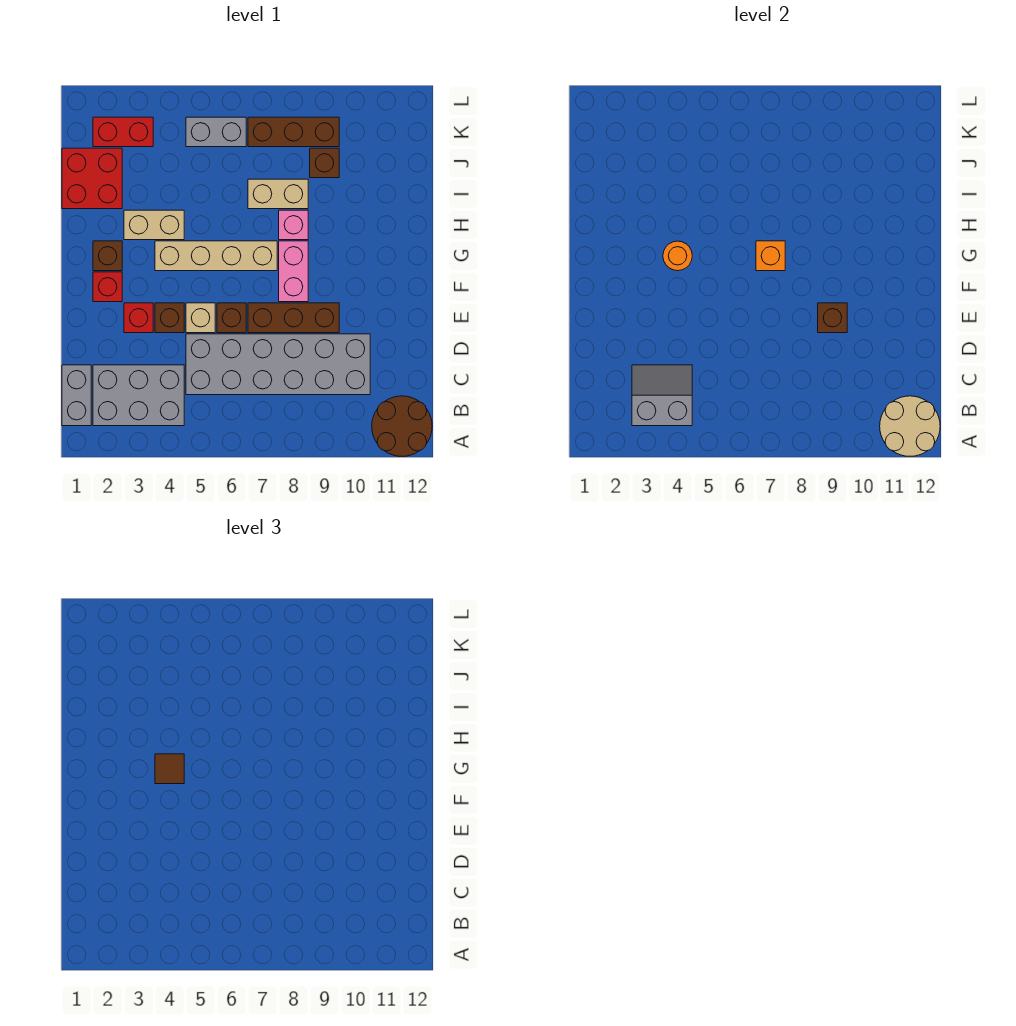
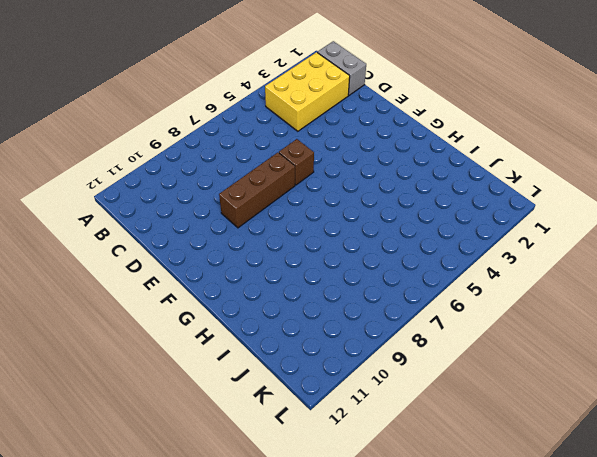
yellow brick B2:C4 level 1 -> grey brick B2:C4 level 1
none -> brown round brick A11:B12 level 1
none -> grey brick C5:D10 level 1
none -> red brick E3 level 1

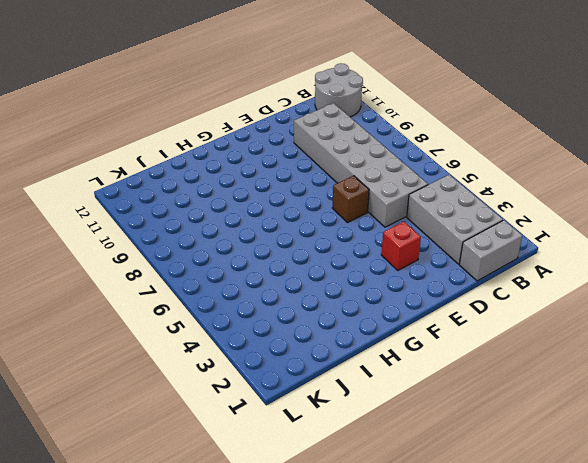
grey round brick A11:B12 level 1 -> brown round brick A11:B12 level 1
none -> brown brick E4 level 1
none -> tan brick E5 level 1
none -> brown brick E7:E9 level 1

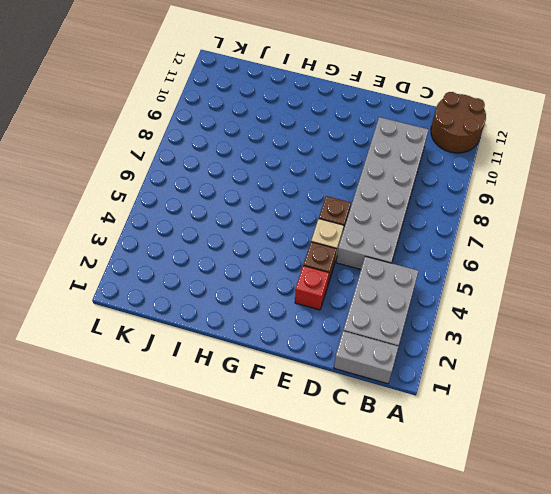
none -> brown brick E7:E9 level 1
none -> red brick F2 level 1
none -> pink brick F8:G8 level 1

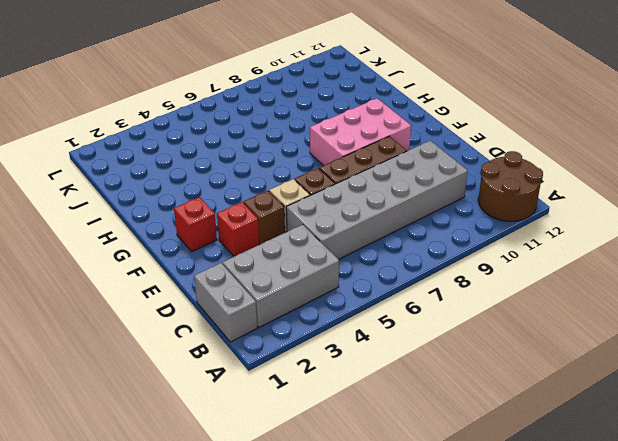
pink brick F8:G10 level 1 -> pink brick F8:G8 level 1
none -> brown brick G2 level 1
none -> tan brick G4:G7 level 1
none -> tan brick H3:H4 level 1

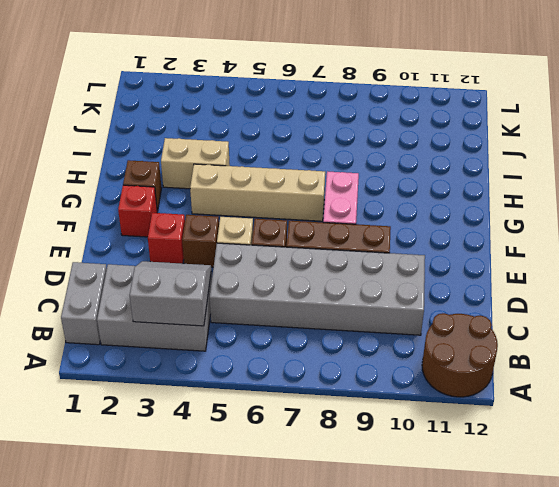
none -> pink brick H8 level 1
none -> red brick I1:J2 level 1
none -> tan brick I7:I8 level 1

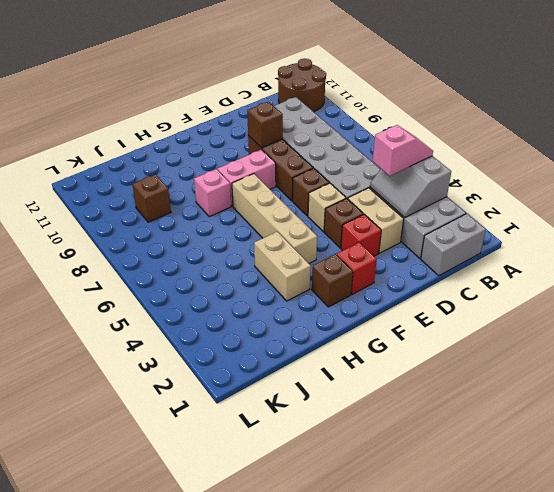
pink slope B4:C4 level 3 top C -> none
tan brick D3:D4 level 1 -> tan brick I7:I8 level 1
none -> red brick I1:J2 level 1
none -> red brick K2:K3 level 1
none -> grey brick K5:K6 level 1

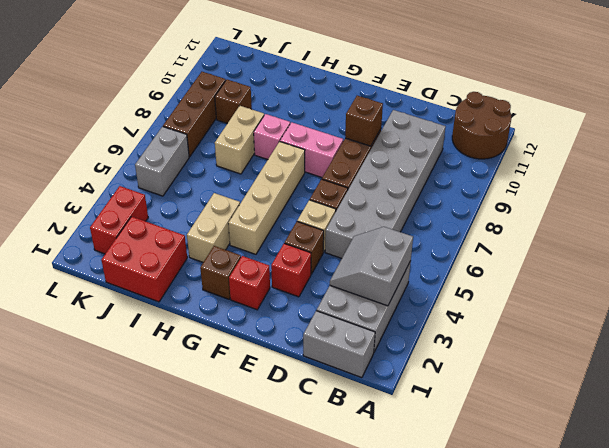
none -> tan round brick A11:B12 level 2
none -> orange round brick G4 level 2
none -> orange brick G7 level 2

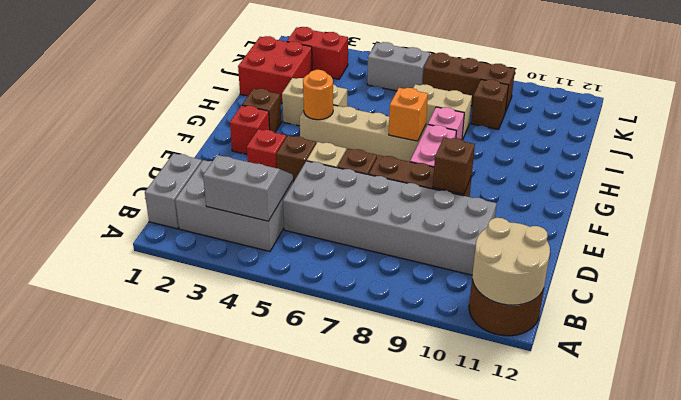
none -> brown tile G4 level 3

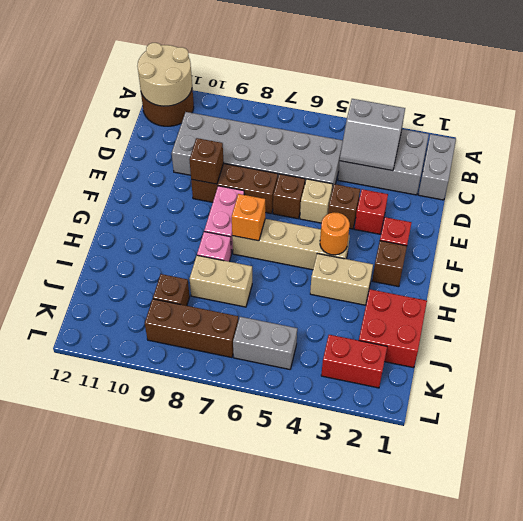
none -> brown tile G4 level 3

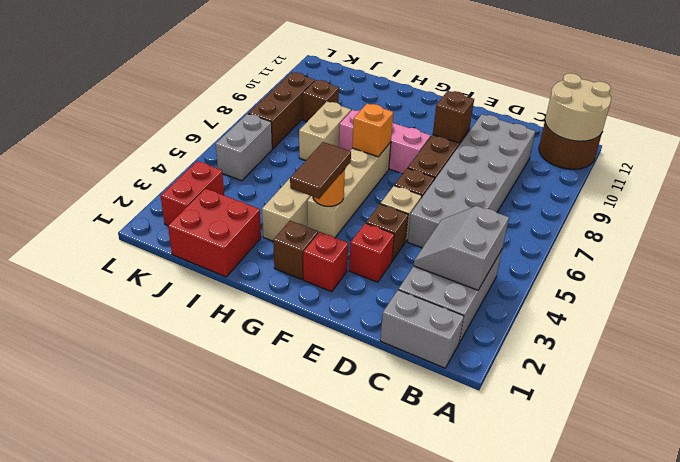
brown tile G3:G4 level 3 -> brown tile G4 level 3

